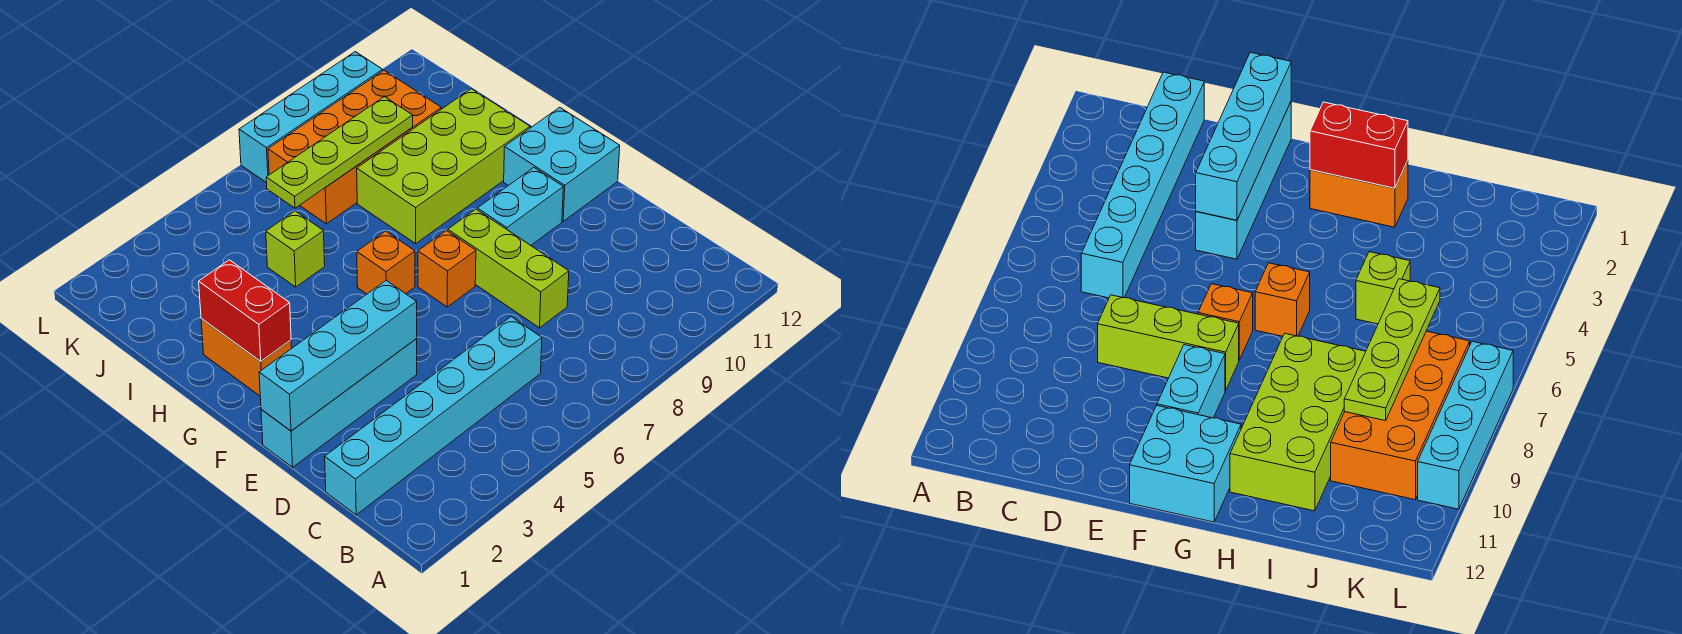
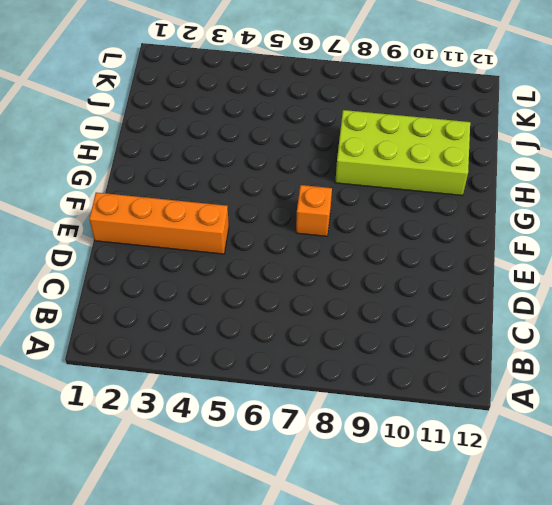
orange brick E1:E4 level 1 -> cyan brick E1:E4 level 1
none -> cyan brick C1:C6 level 1
none -> lime brick D8:F8 level 1
none -> cyan brick F9:F10 level 1

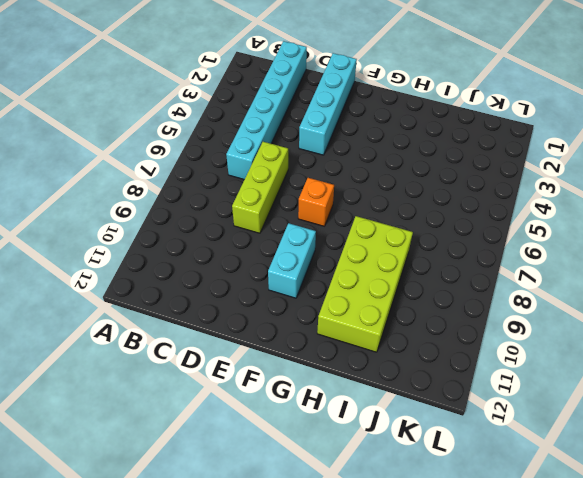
lime brick D6:D8 level 1 -> lime brick D8:F8 level 1
none -> cyan brick F11:G12 level 1
none -> orange brick G2:H2 level 1
none -> orange brick G6 level 1

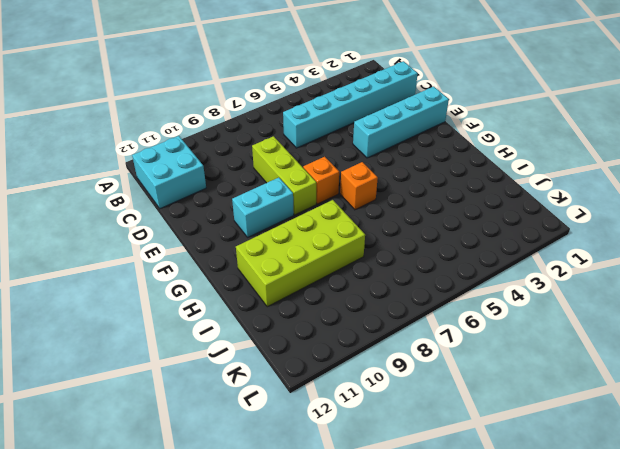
cyan brick B11:C12 level 1 -> cyan brick F11:G12 level 1
none -> orange brick G2:H2 level 1
none -> lime brick I5 level 1
none -> orange brick J7:K10 level 1

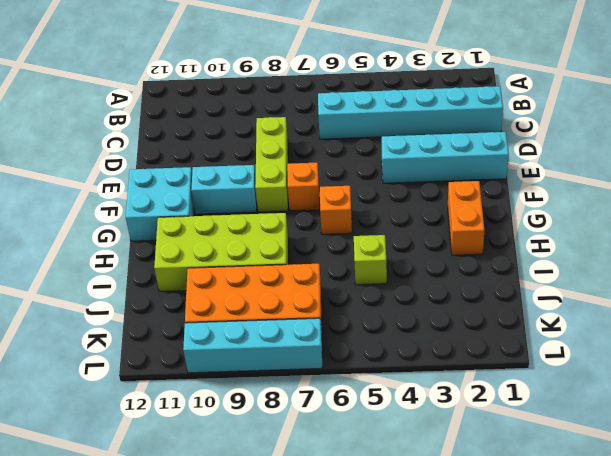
none -> cyan brick E1:E4 level 2
none -> red brick G2:H2 level 2
none -> lime plate J6:J9 level 2

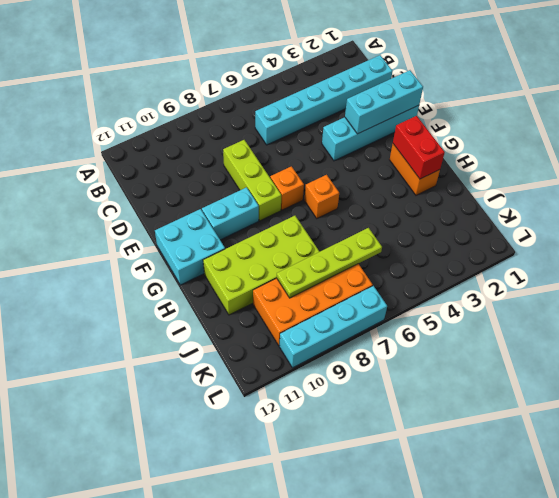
cyan brick E1:E3 level 2 -> cyan brick E1:E4 level 2
none -> lime brick I5 level 1

